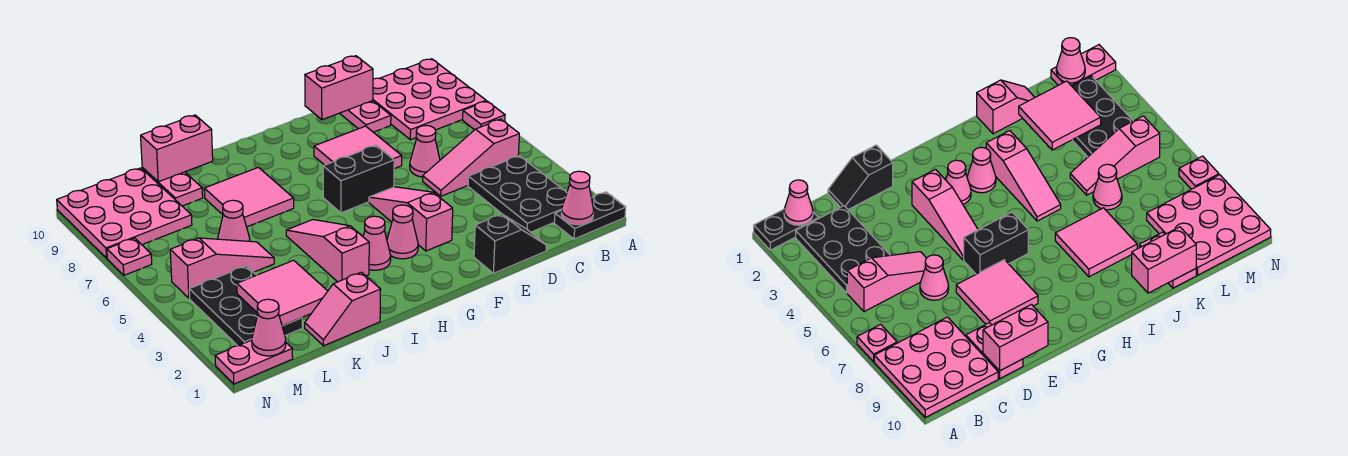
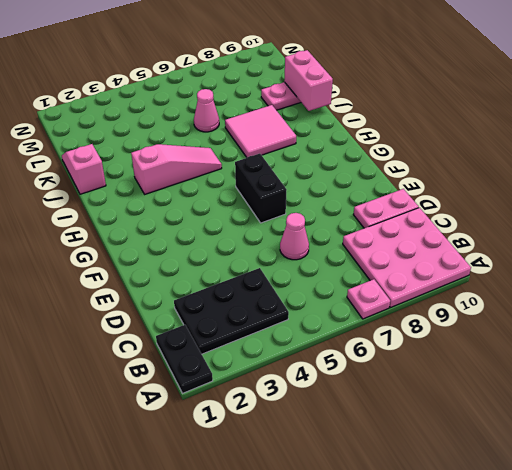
none -> pink slope B5:D5 level 1 top B
none -> black slope D1:E1 level 1 top E
none -> pink tile E7:F8 level 1

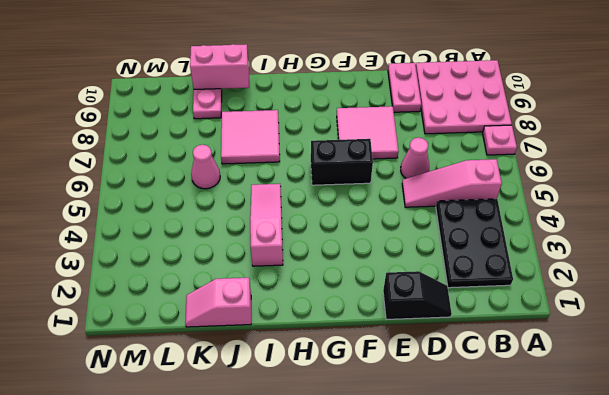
none -> black plate A1:B1 level 1
none -> pink slope F3:F5 level 1 top 3
none -> pink cone G3 level 1

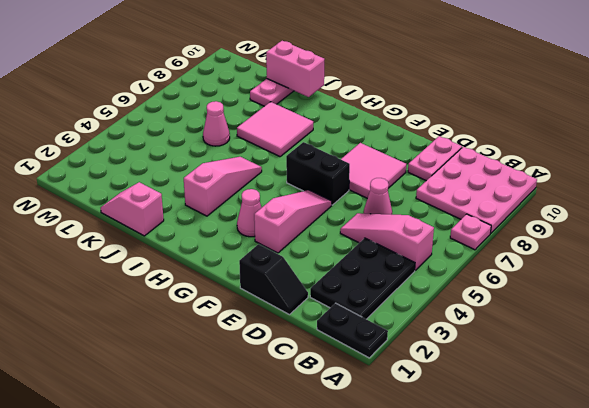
none -> pink cone H3 level 1
none -> pink slope K5:M5 level 1 top M
none -> black plate L2:M4 level 1

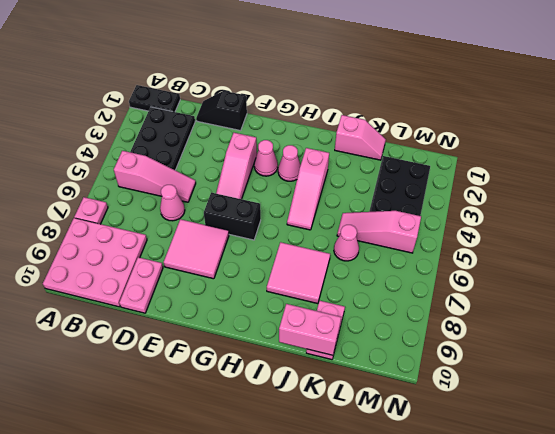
none -> pink plate L8:N10 level 1
none -> pink plate M1:N1 level 1
none -> pink plate N7 level 1

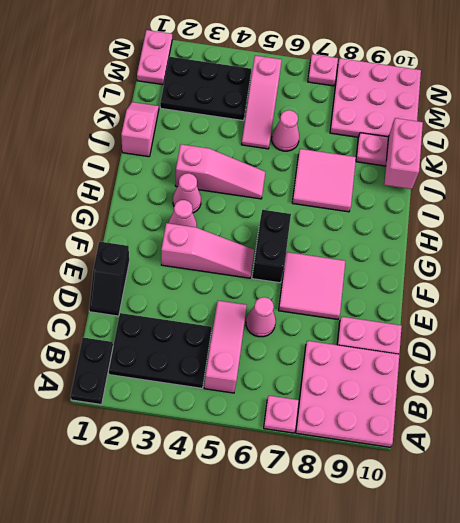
none -> pink cone B1 level 2
none -> pink brick D10:E10 level 2
none -> pink tile K2:L3 level 2

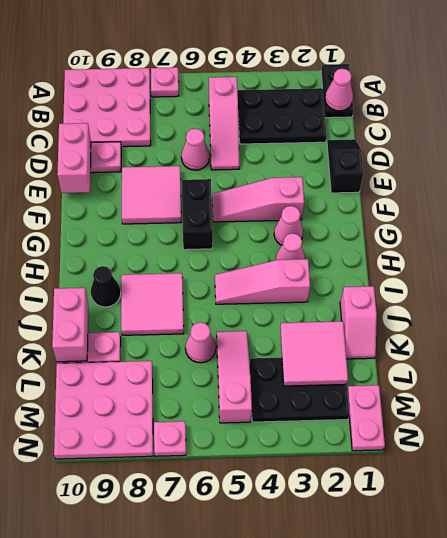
black cone I9 level 1 -> none
none -> pink cone M1 level 2

